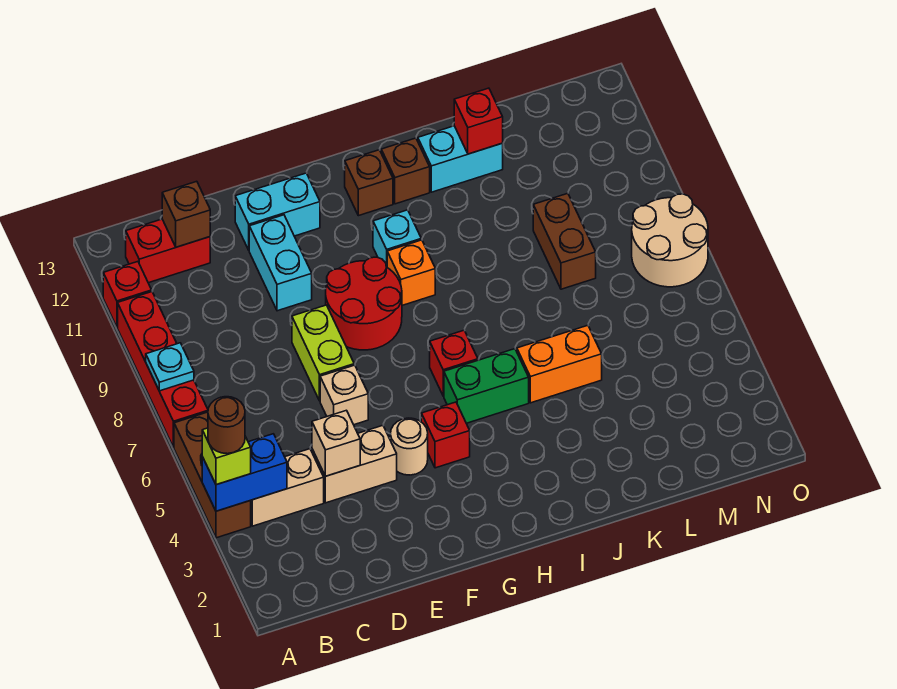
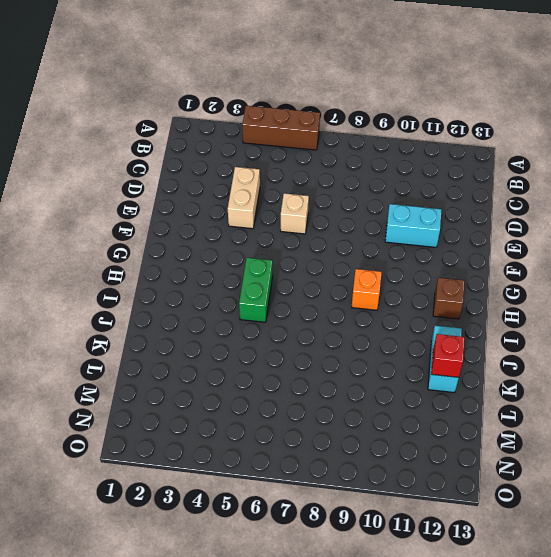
none -> red brick A7:A10 level 1
none -> red brick A11 level 1
none -> tan brick B4:C4 level 1
none -> red brick B12:C12 level 1

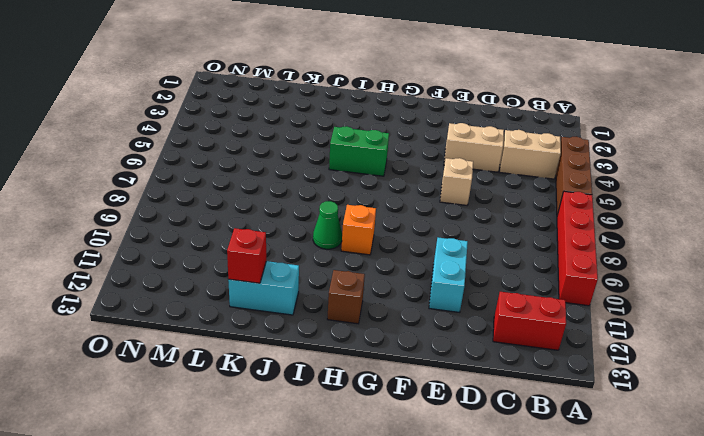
green cone I9 level 1 -> none
none -> red brick A11 level 1
none -> lime brick E7:E8 level 1
none -> cyan brick E12:F12 level 1
none -> tan round brick F4 level 1

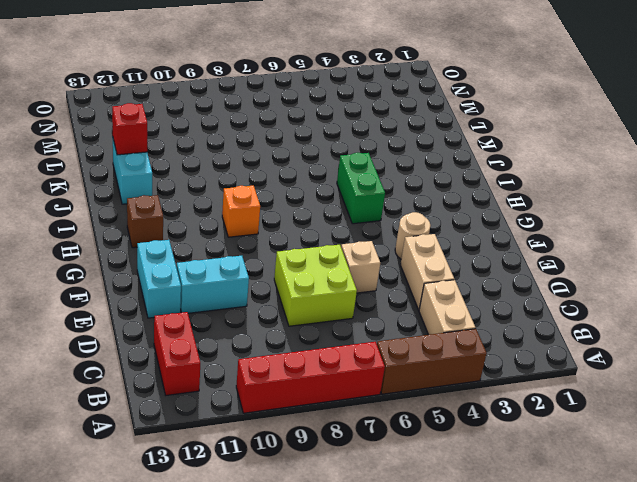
lime brick D7:E8 level 1 -> lime brick E7:E8 level 1
none -> red brick A11 level 1
none -> red round brick F8:G9 level 1
none -> red brick G4 level 1
none -> red brick H6 level 1

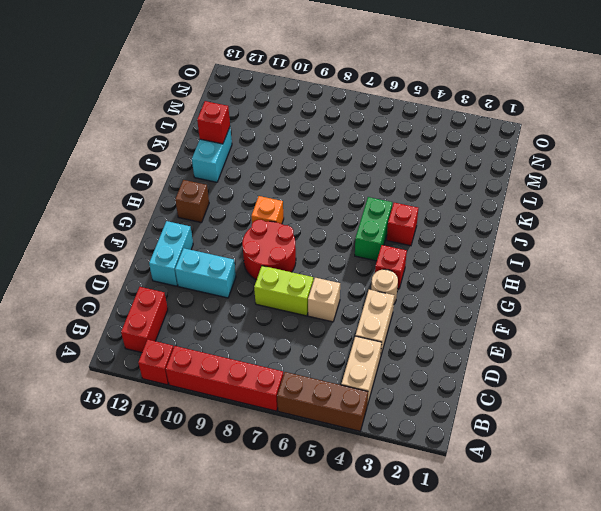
red brick I4 level 1 -> red brick H6 level 1
none -> cyan brick H10 level 1
none -> brown brick I12 level 1
none -> orange brick J5:K5 level 1
none -> brown brick L8:L9 level 1

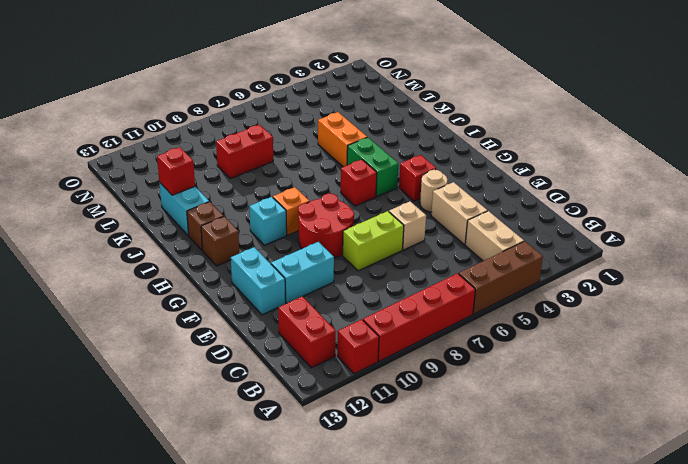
red brick L8:L9 level 1 -> brown brick L8:L9 level 1
none -> tan round brick N7:O8 level 1
none -> blue brick A4:B4 level 2
none -> cyan plate A8 level 2
none -> brown brick C12 level 2

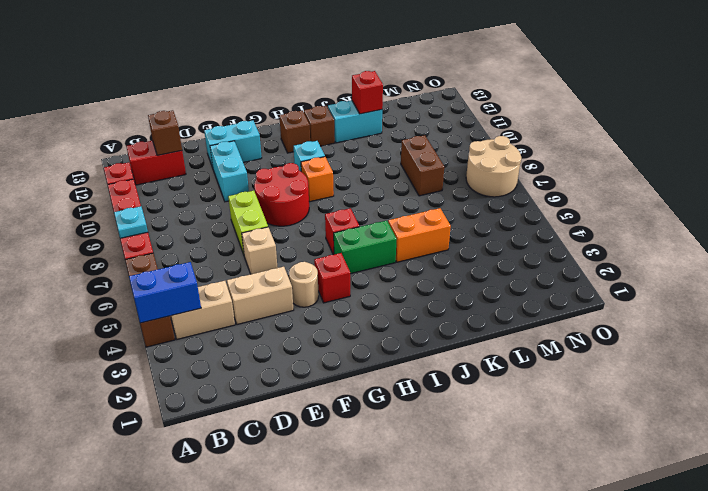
none -> tan brick D4 level 2
none -> lime brick A4 level 3
none -> brown round brick A4 level 4

